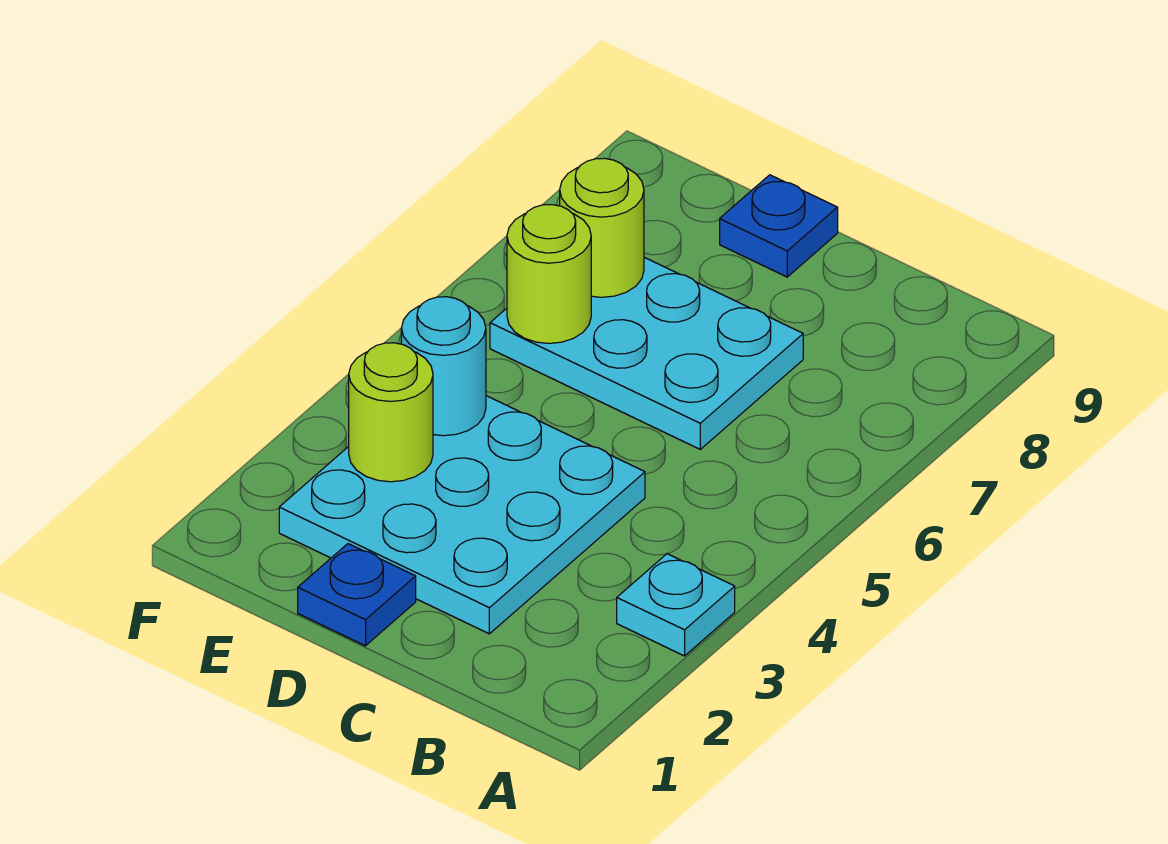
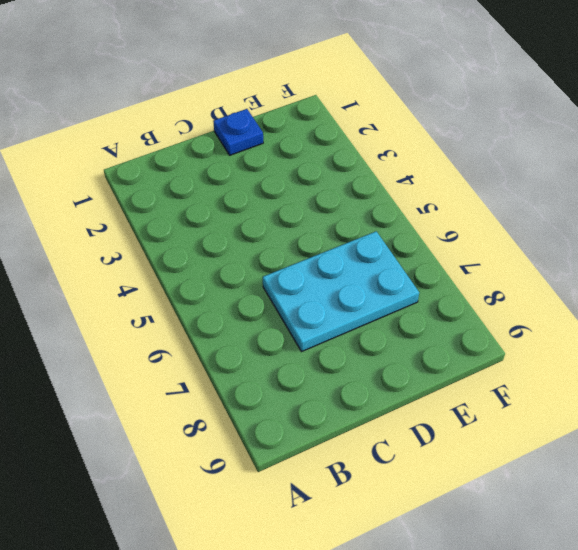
none -> cyan plate A3 level 1
none -> cyan plate C2:E4 level 1

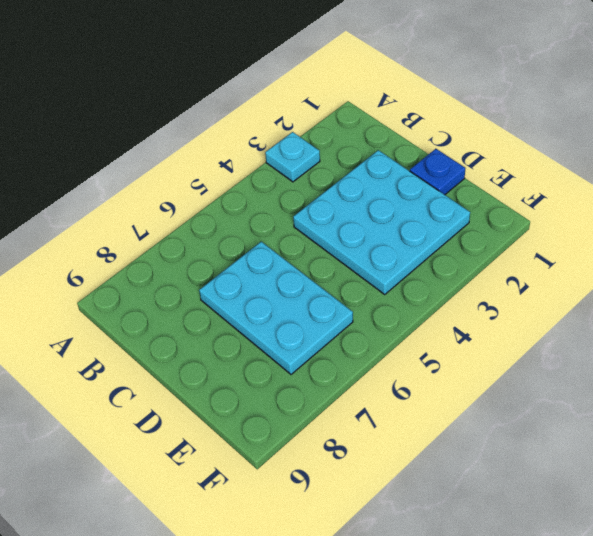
none -> blue plate D9 level 1
none -> lime round brick E3 level 2

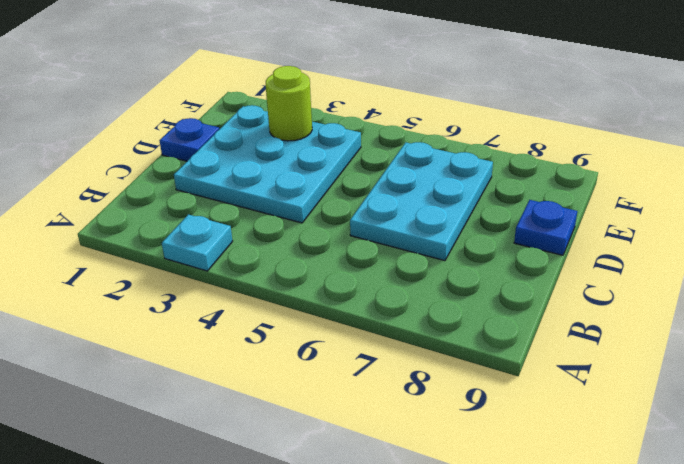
none -> cyan round brick E4 level 2
none -> lime round brick E6 level 2

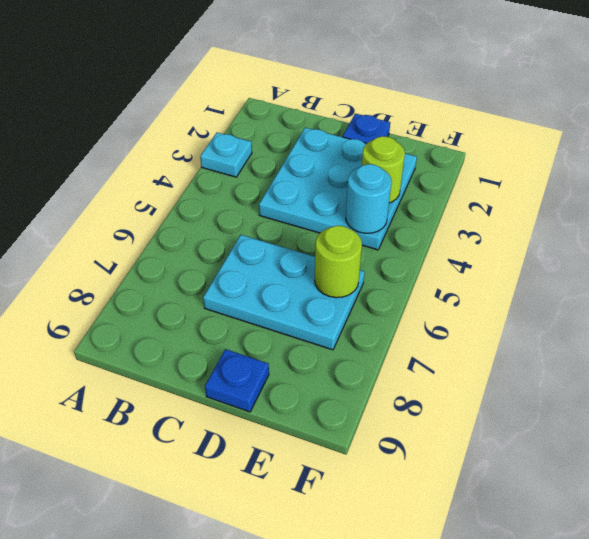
none -> lime round brick E7 level 2

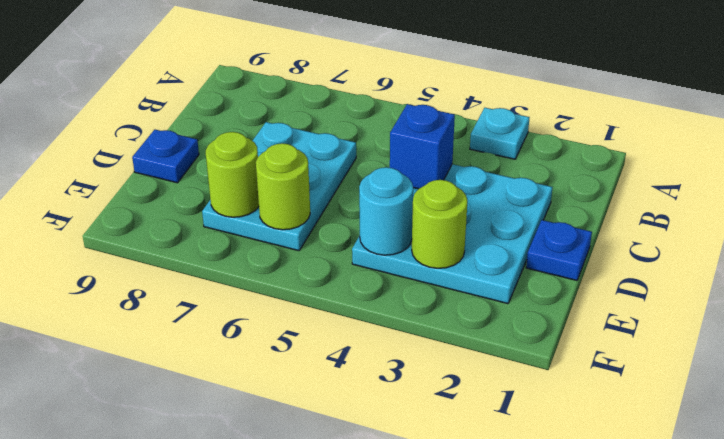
blue brick C4 level 2 -> none

